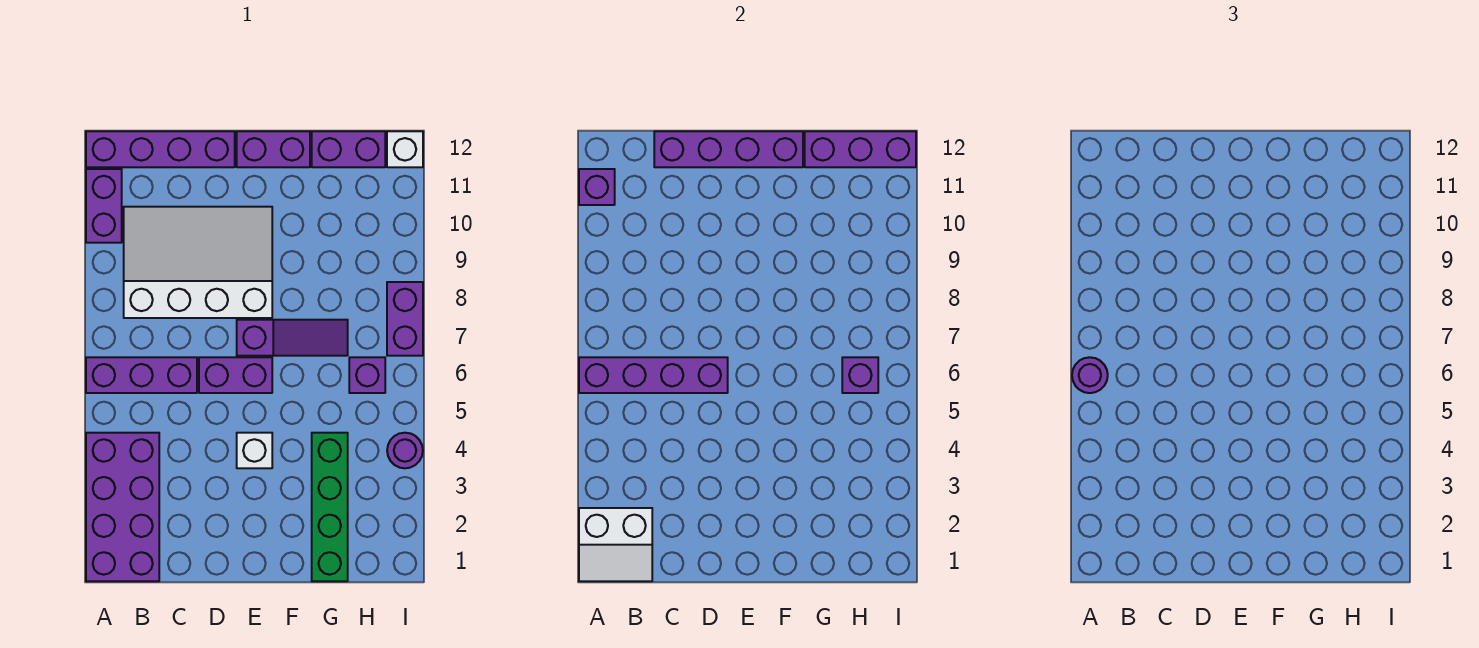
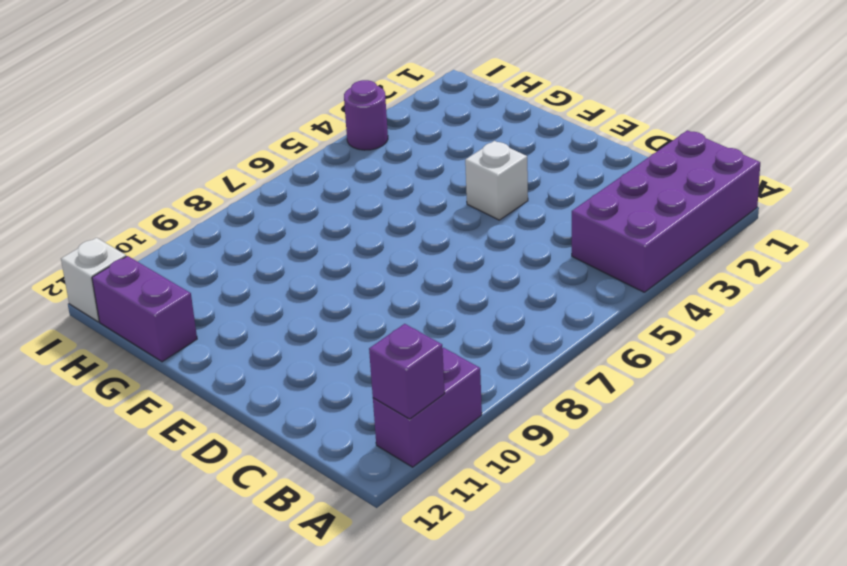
none -> purple brick A6:C6 level 1
none -> purple brick A12:D12 level 1
none -> white slope B8:E10 level 1 top 8

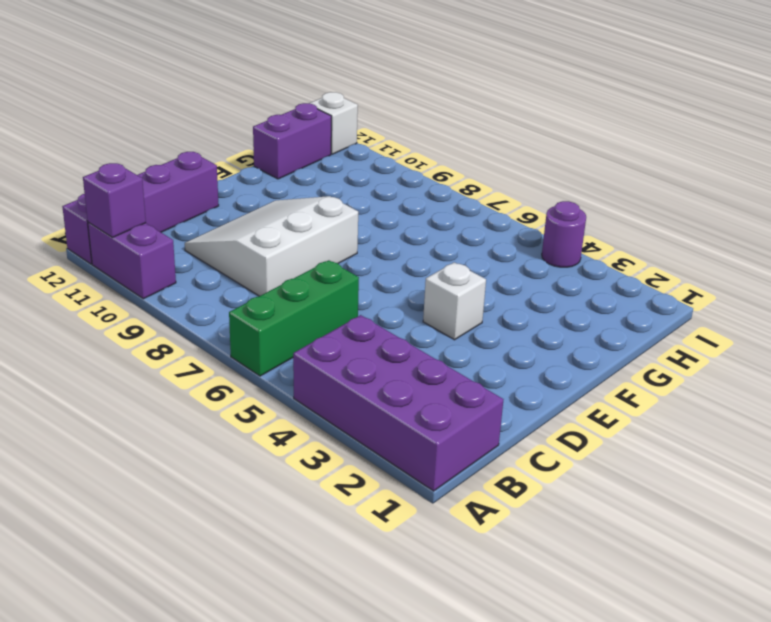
green brick A6:C6 level 1 -> purple brick A6:C6 level 1
white slope C8:E10 level 1 top 8 -> white slope B8:E10 level 1 top 8
none -> purple brick D6:E6 level 1
none -> purple slope E7:G7 level 1 top E
none -> purple brick E12:F12 level 1

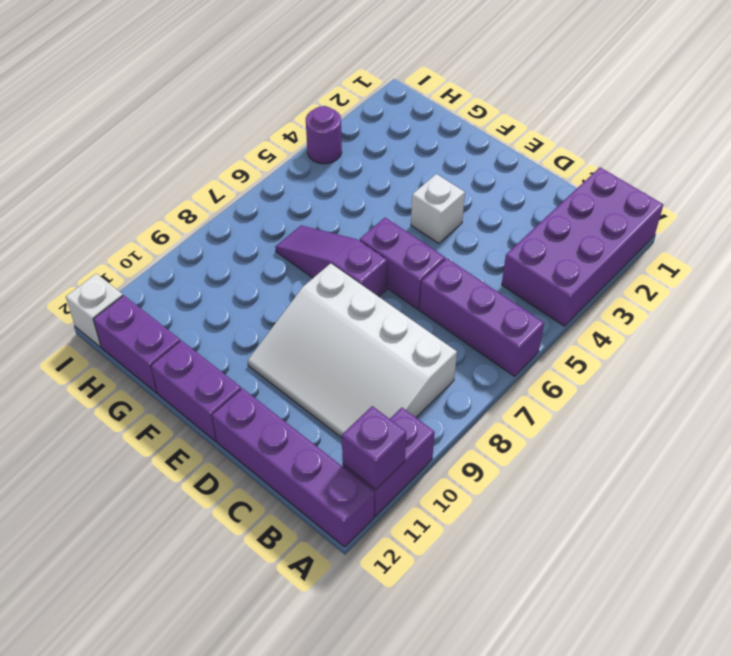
none -> green brick G1:G4 level 1
none -> purple brick H6 level 1
none -> purple brick I7:I8 level 1

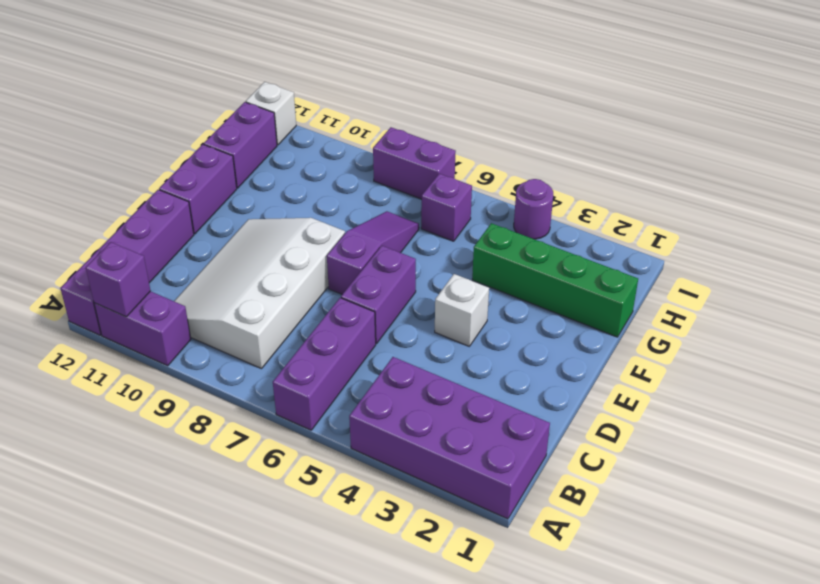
none -> white slope A1:B2 level 2 top 2
none -> purple brick A6:D6 level 2
none -> purple brick C12:F12 level 2

